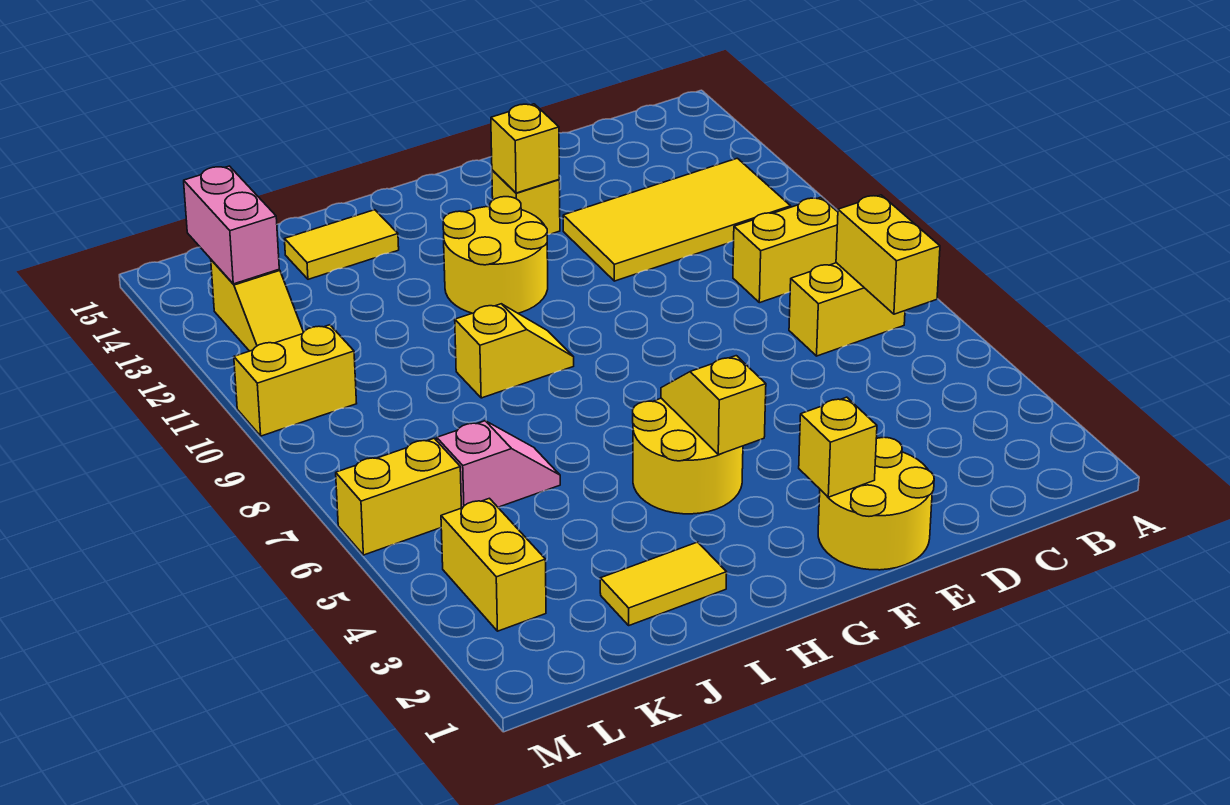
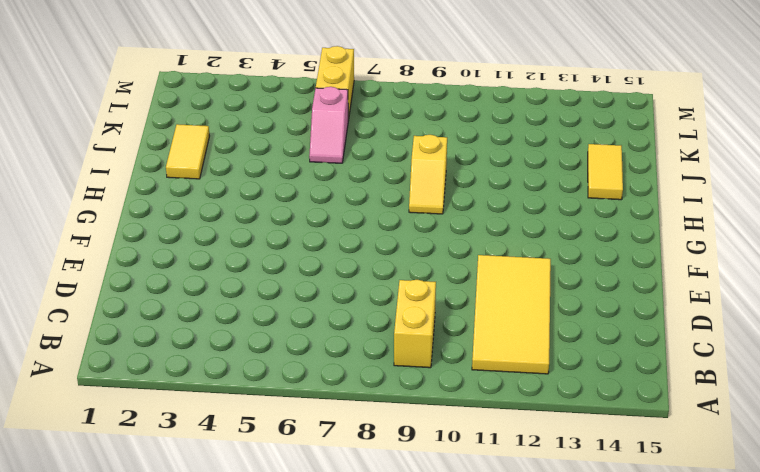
none -> yellow brick B7:C7 level 1
none -> yellow round brick E1:F2 level 1
none -> yellow brick F13 level 1

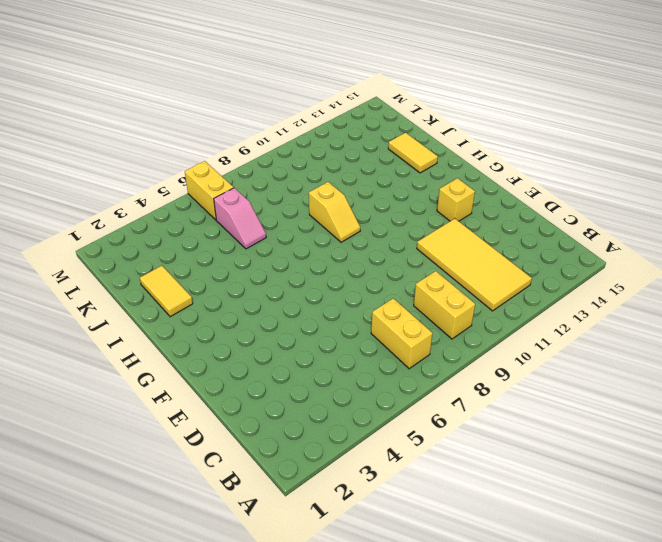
none -> yellow round brick E1:F2 level 1
none -> yellow round brick G4:H5 level 1
none -> yellow round brick G11:H12 level 1

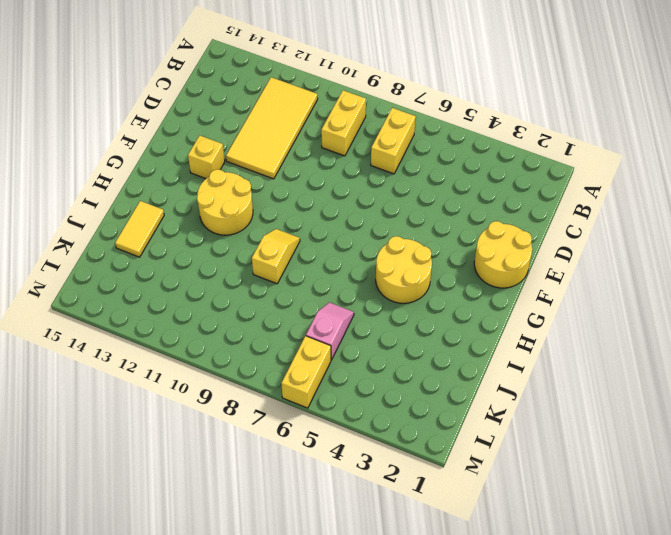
none -> yellow tile I2:J2 level 1
none -> yellow brick L3:L4 level 1
none -> yellow brick L10:M10 level 1

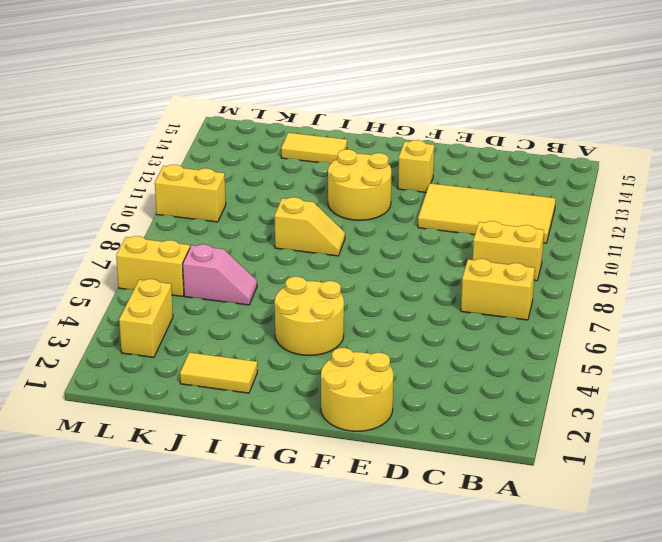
none -> yellow slope L12:L13 level 1 top 13
none -> yellow brick B6:B7 level 2
none -> yellow brick F2 level 2

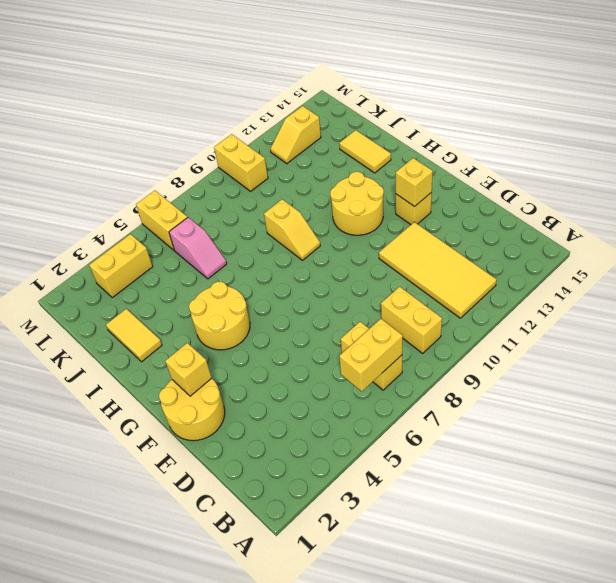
none -> yellow slope G4:G5 level 2 top 4
none -> pink brick L13:L14 level 2

